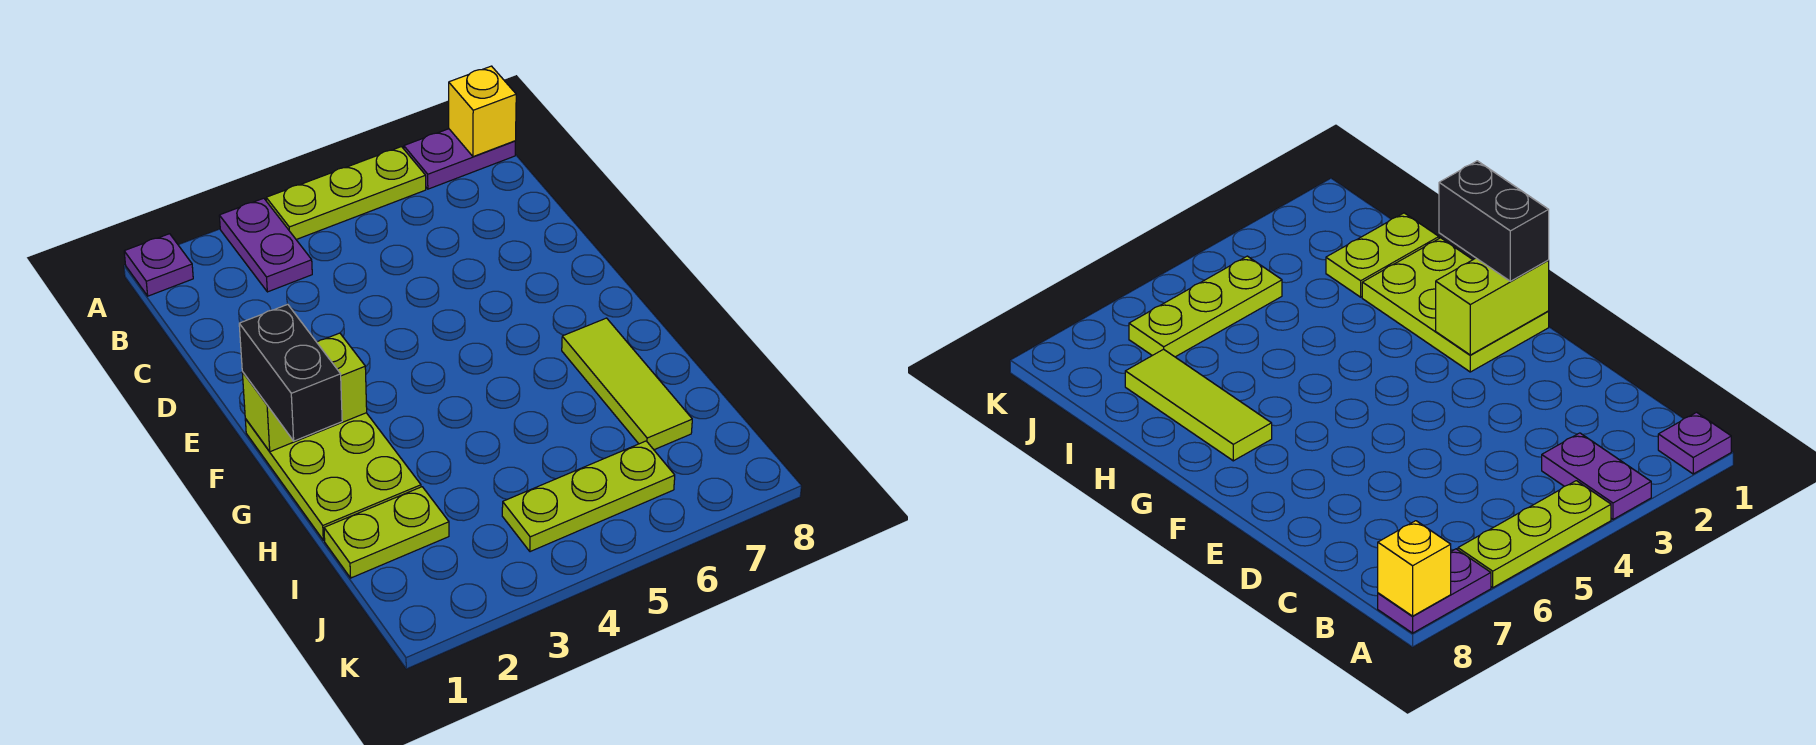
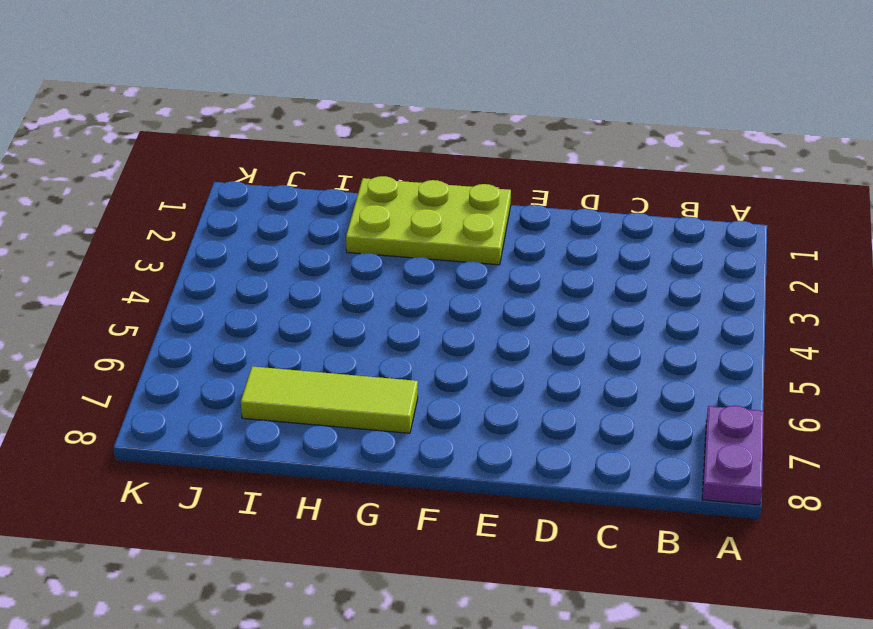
none -> purple plate A1 level 1
none -> purple plate A3:B3 level 1

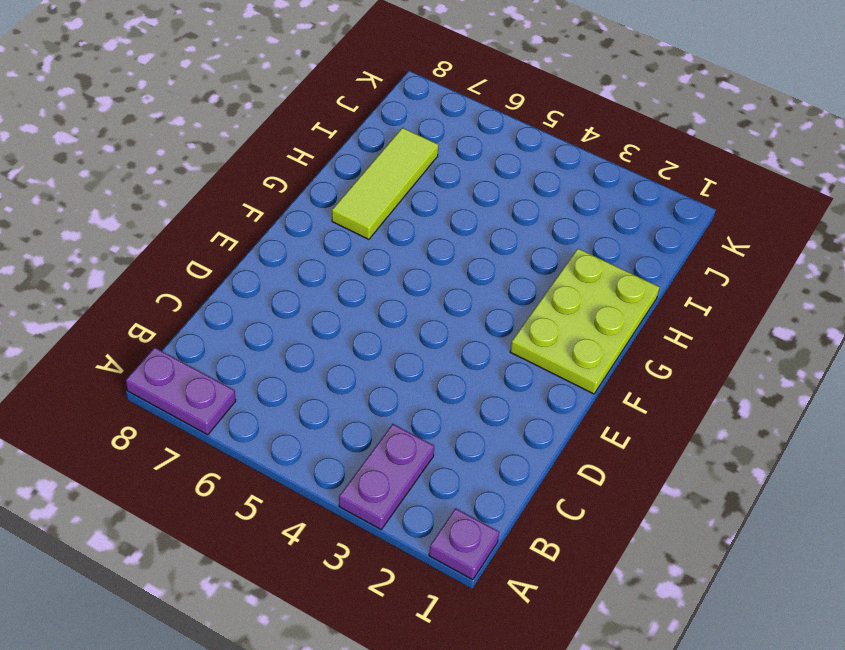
none -> lime plate A4:A6 level 1
none -> lime plate I1:I2 level 1

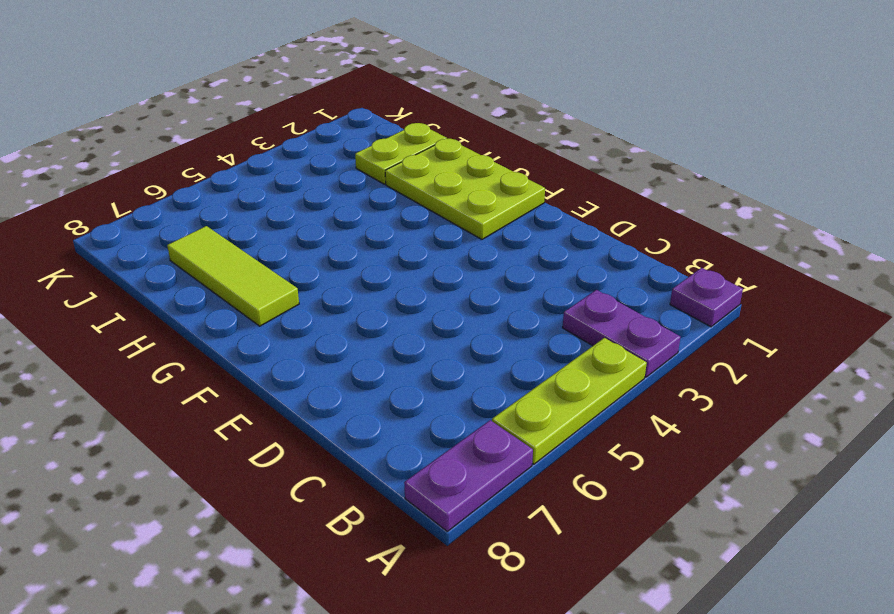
none -> lime plate J4:J6 level 1
none -> yellow brick A8 level 2

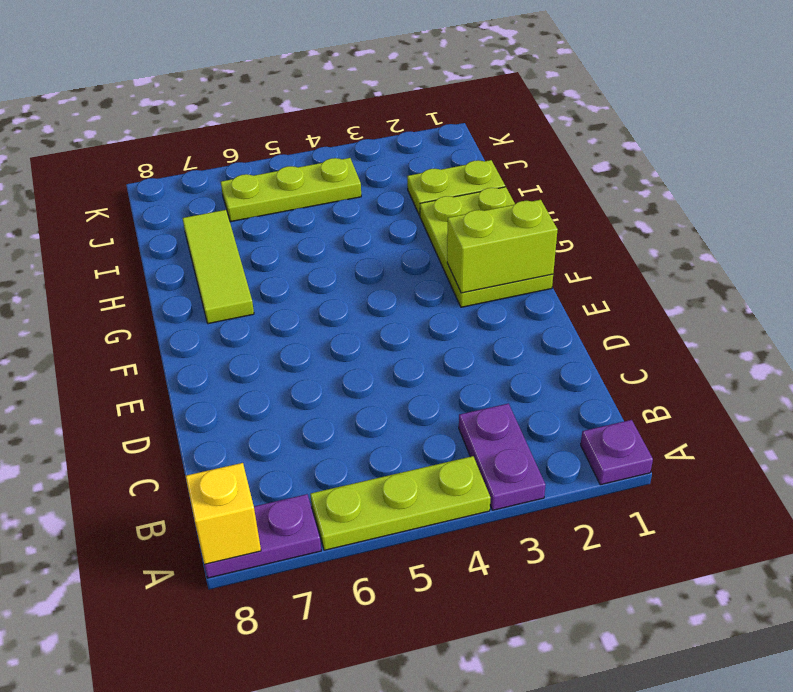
none -> black brick F1:G1 level 3

